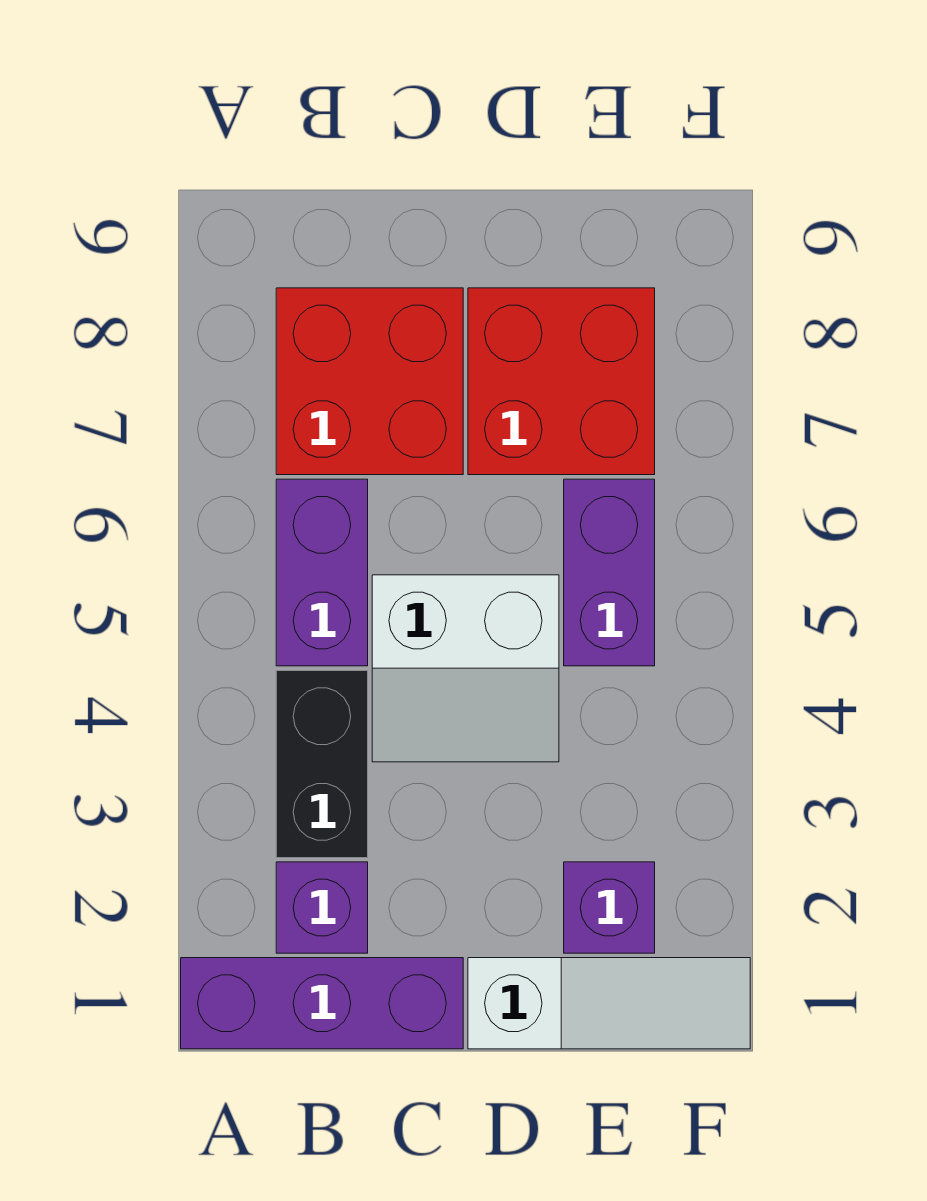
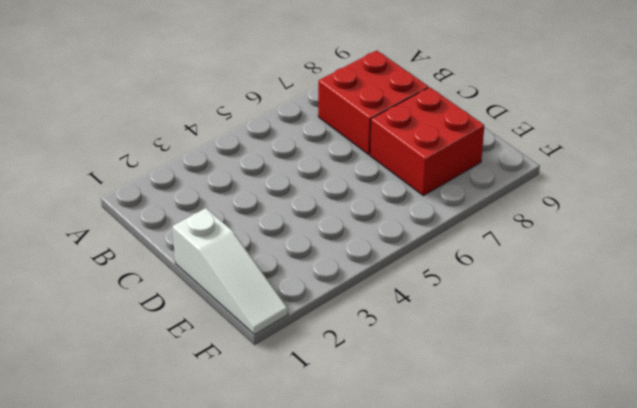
none -> purple brick A1:C1 level 1
none -> purple brick B2 level 1

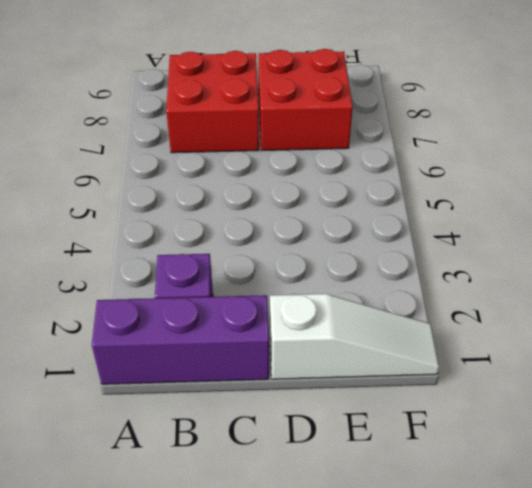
none -> black brick B3:B4 level 1
none -> purple brick B5:B6 level 1

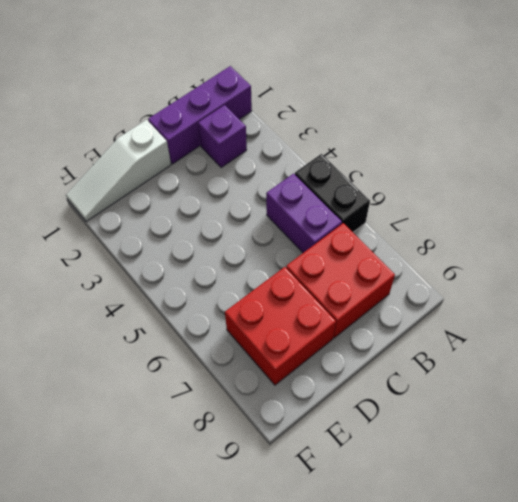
black brick A5:A6 level 1 -> black brick B3:B4 level 1
none -> white slope C4:D5 level 1 top 5
none -> purple brick E2 level 1

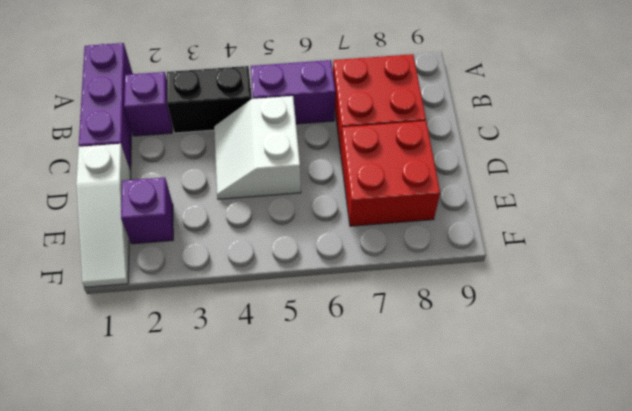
none -> purple brick E5:E6 level 1

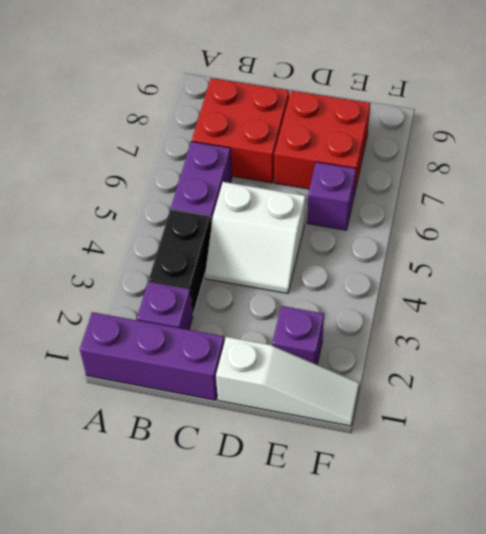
purple brick E6 level 1 -> purple brick E5:E6 level 1

